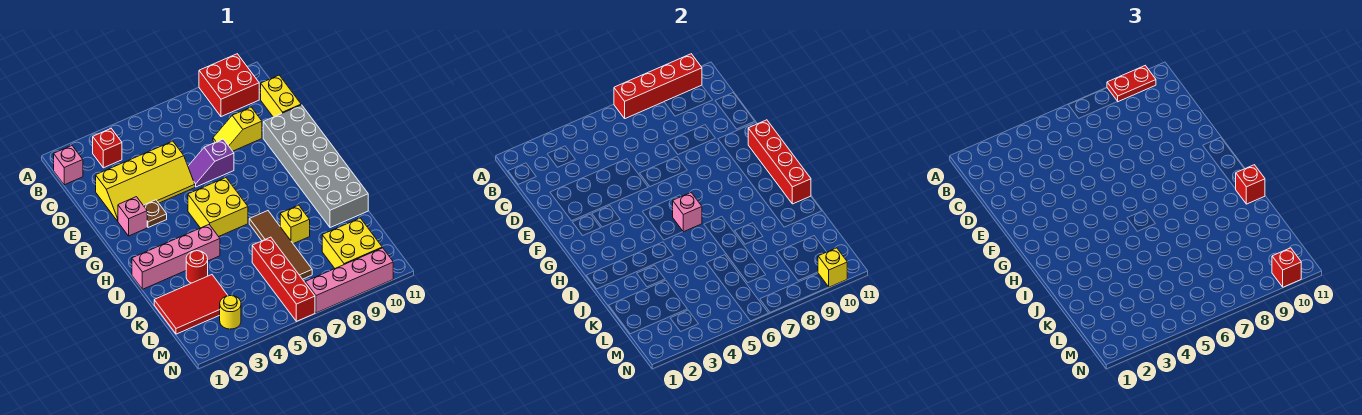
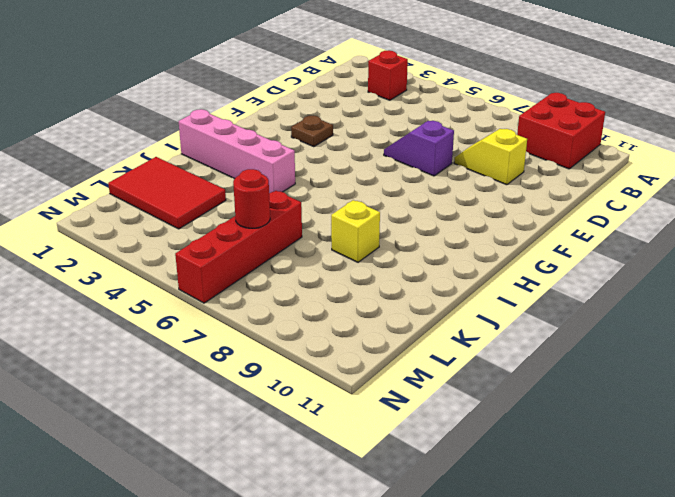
red round brick L6 level 2 -> red round brick J3 level 1
none -> pink brick B1 level 1
none -> yellow brick C11:D11 level 1
none -> yellow slope D2:E5 level 1 top D

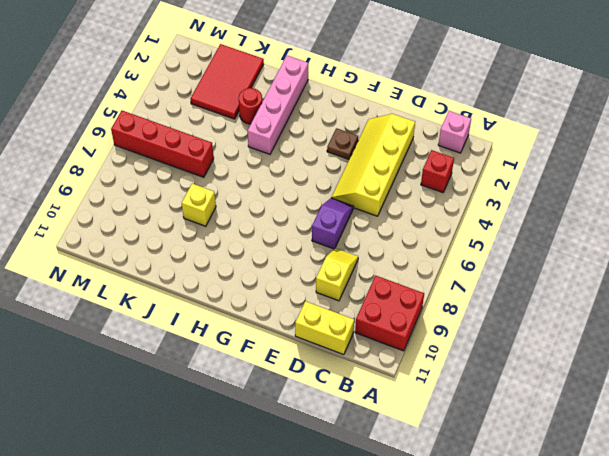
none -> grey brick E10:J11 level 1
none -> pink brick F2 level 1
none -> yellow brick G5:H6 level 1

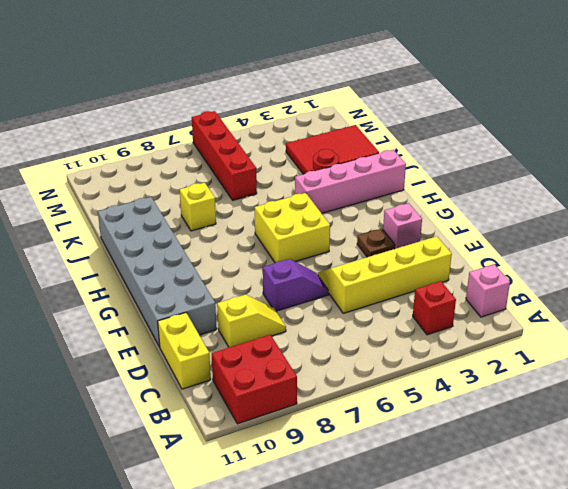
none -> brown tile I7:L7 level 1
none -> yellow brick L9:M10 level 1
none -> yellow round brick M3 level 1

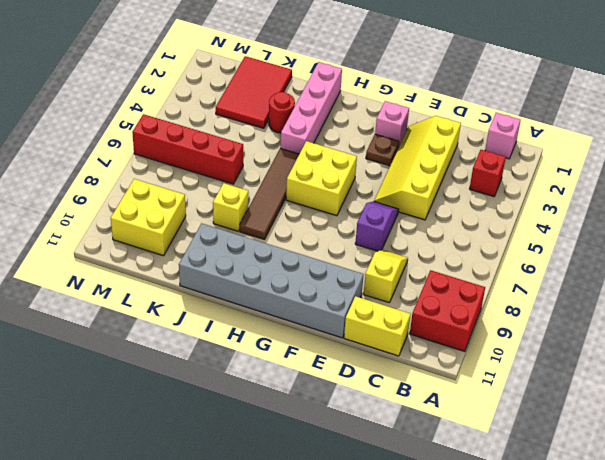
brown tile I5:I8 level 1 -> brown tile I7:L7 level 1
none -> yellow round brick M3 level 1
none -> pink brick N7:N10 level 1
none -> red brick A7:A10 level 2

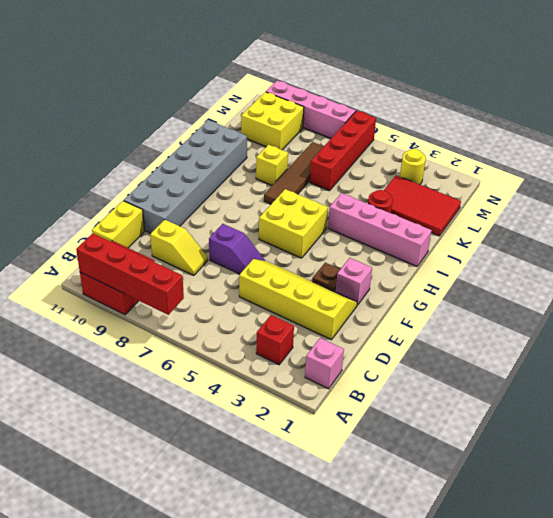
none -> red brick F11:I11 level 2
none -> pink brick H6 level 2
none -> yellow brick N10 level 2

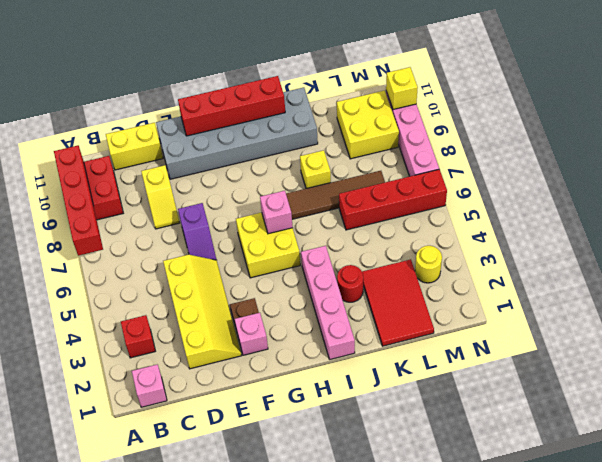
none -> red plate A9:A10 level 3
none -> red brick I11 level 3
none -> red brick N10 level 3

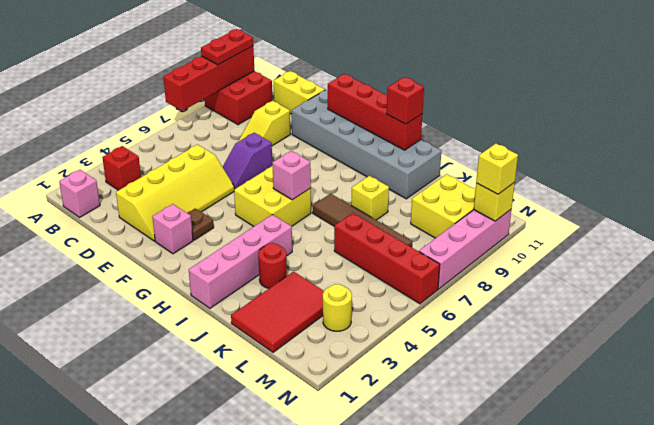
yellow brick N10 level 3 -> red brick N10 level 3

